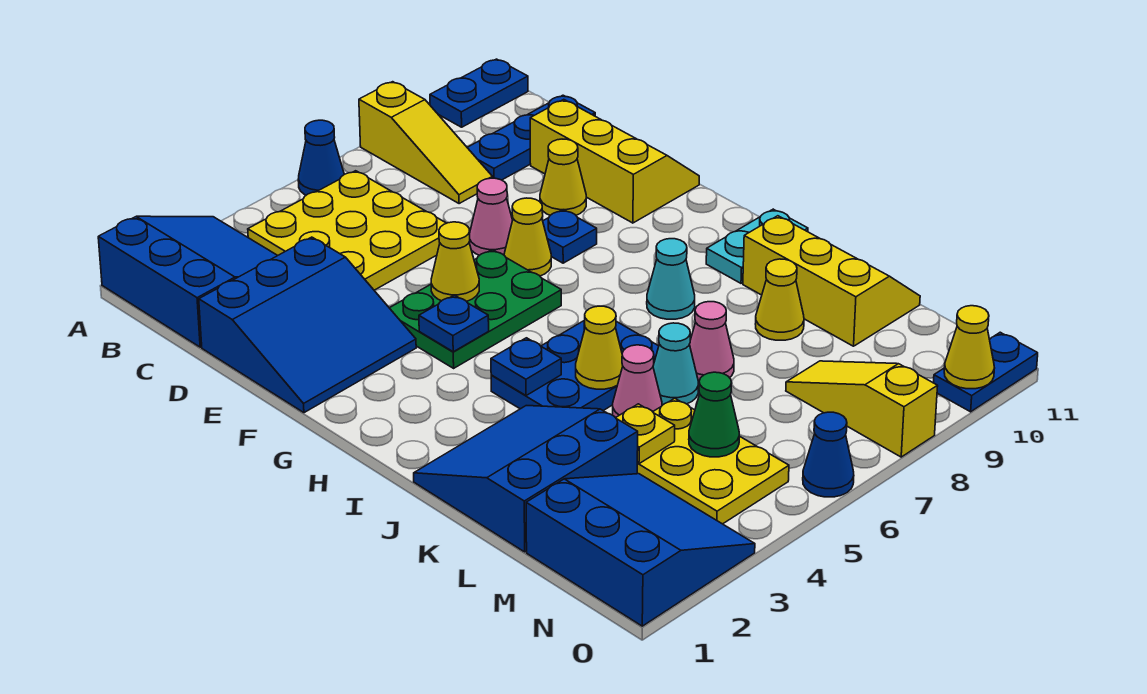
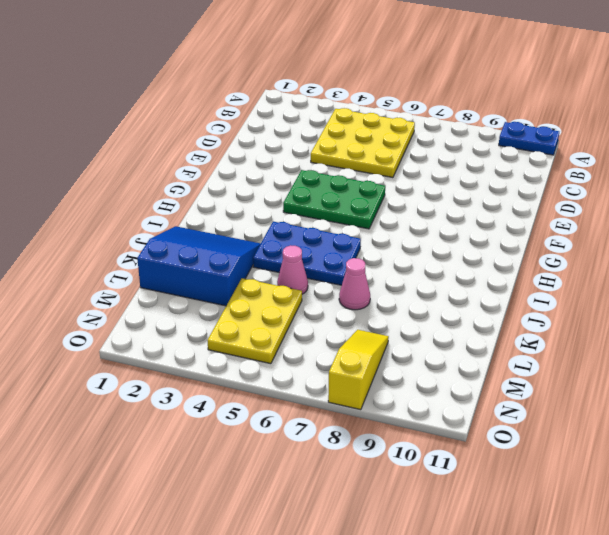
none -> blue slope A1:C3 level 1 top 1
none -> blue cone A6 level 1
none -> yellow slope A8:C8 level 1 top A
none -> blue plate C9:C11 level 1

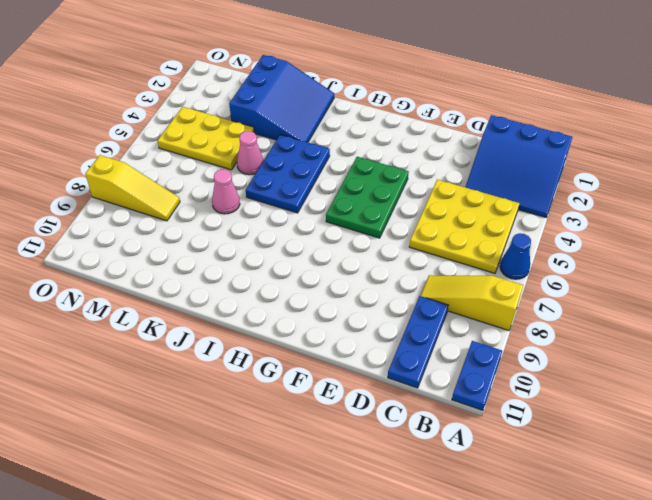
none -> blue slope D1:F3 level 1 top D
none -> yellow slope D10:F11 level 1 top 10
none -> pink cone E7 level 1
none -> yellow cone E9 level 1

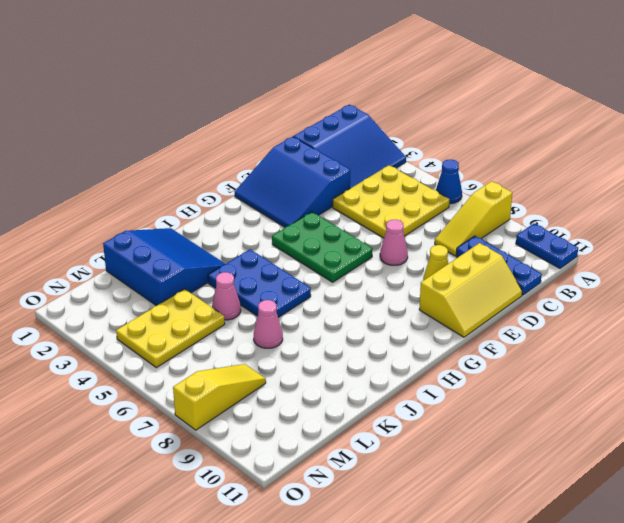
none -> yellow cone F7 level 1
none -> blue plate F8 level 1
none -> cyan cone I8 level 1
none -> cyan plate I10:I11 level 1

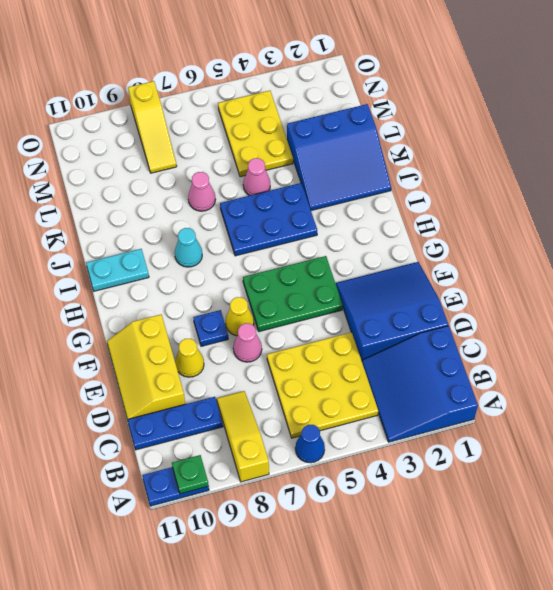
green plate A10 level 2 -> none
none -> yellow slope J10:L11 level 1 top 10
none -> cyan cone K6 level 1
none -> yellow cone K9 level 1
none -> blue slope M1:O3 level 1 top 1

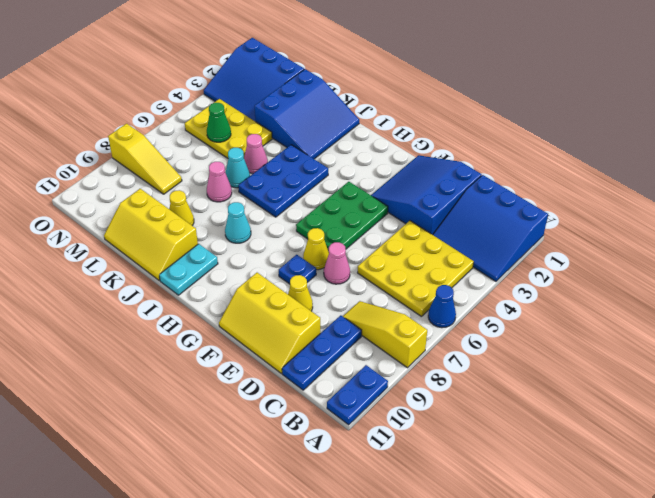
none -> blue cone O6 level 1
none -> blue plate O10:O11 level 1
none -> yellow cone F5 level 2
none -> blue plate G4 level 2

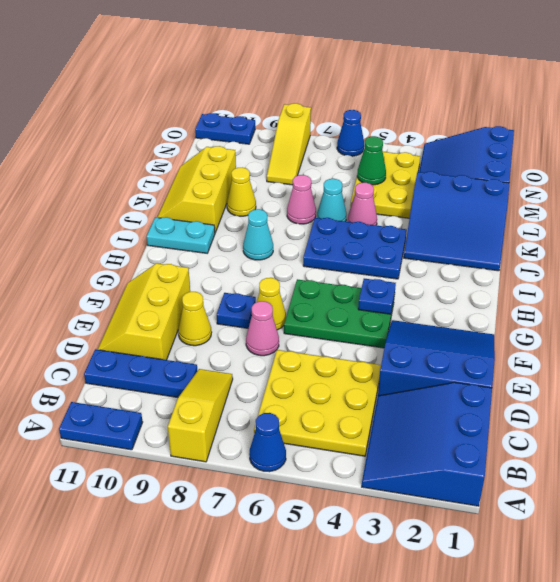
none -> yellow cone F5 level 2
none -> blue plate I4 level 2
none -> yellow cone J5 level 2
none -> yellow plate L4 level 2

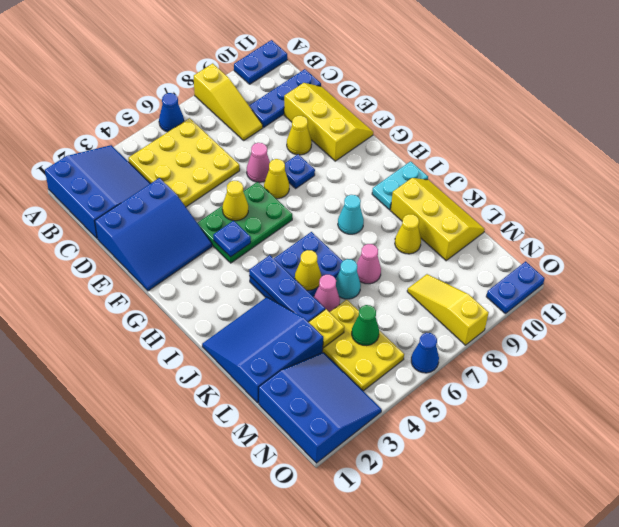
blue plate I4:K4 level 2 -> blue plate I4 level 2
none -> yellow cone O10 level 2

